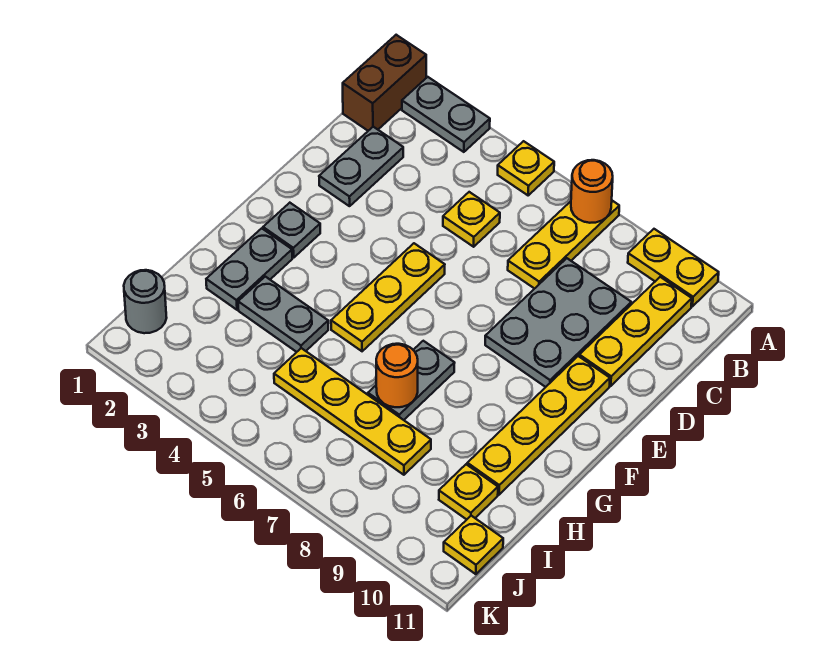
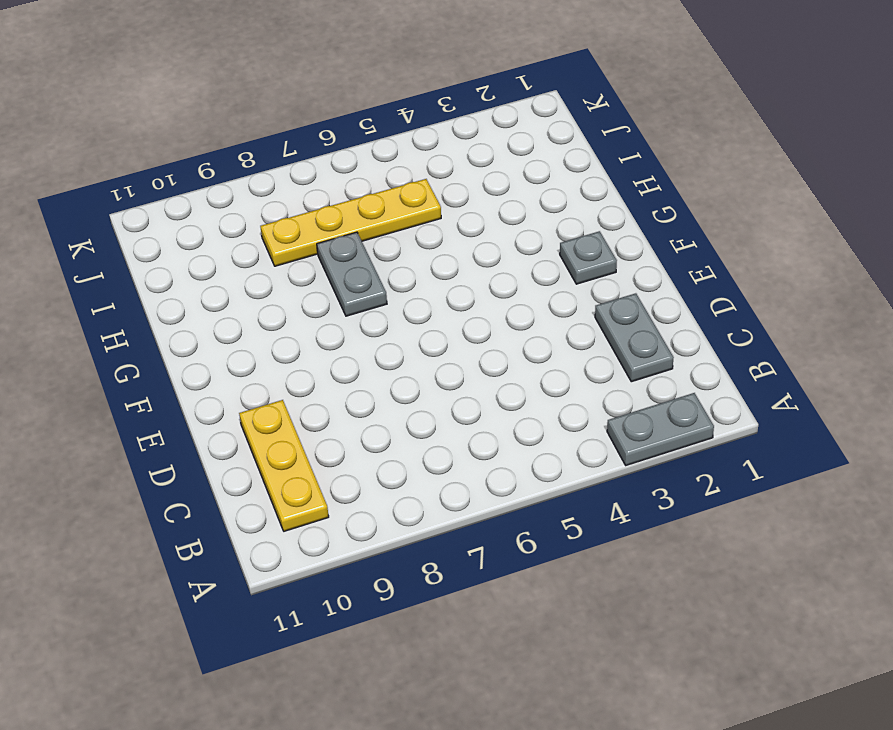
none -> brown brick A1:B1 level 1
none -> yellow plate A5 level 1
none -> yellow plate A7:C7 level 1

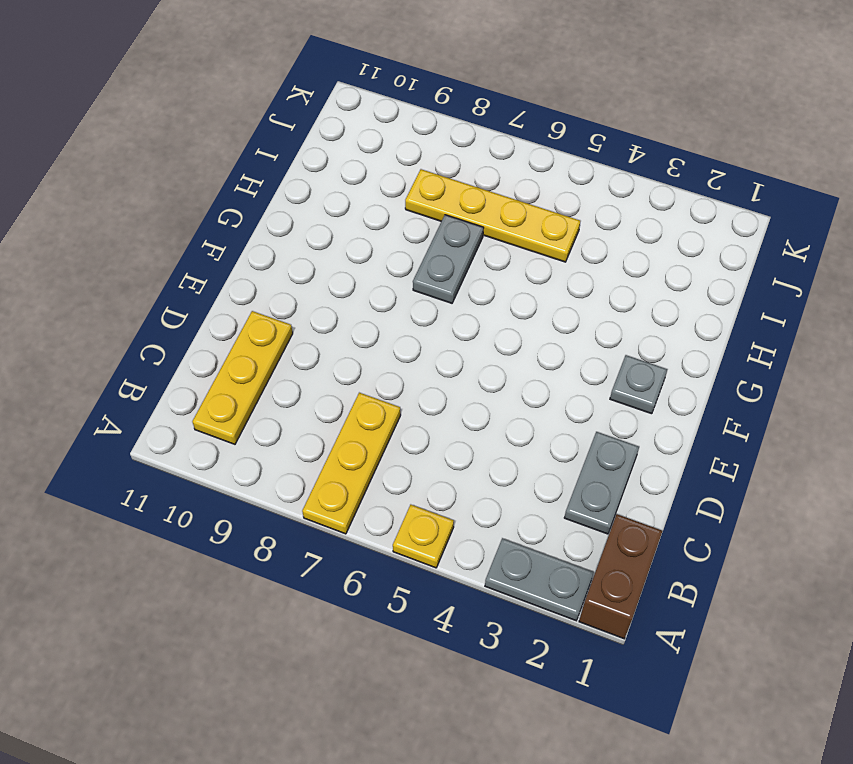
none -> yellow plate A9:A10 level 1
none -> yellow plate C5 level 1
none -> grey plate C8:E9 level 1

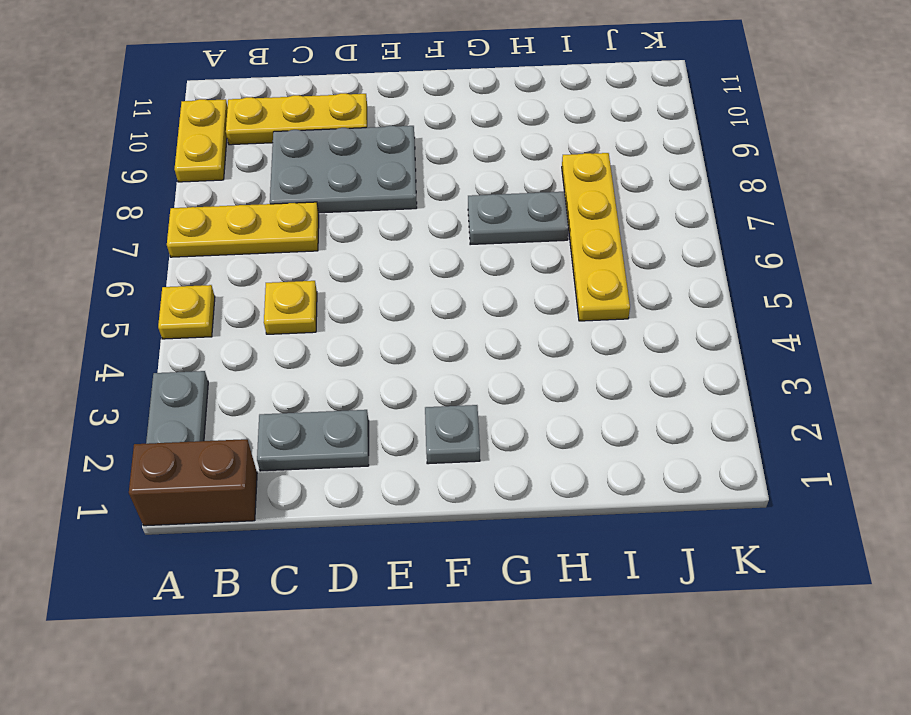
none -> yellow plate E5:G5 level 1
none -> yellow plate E10:H10 level 1
none -> grey plate G2:H2 level 1

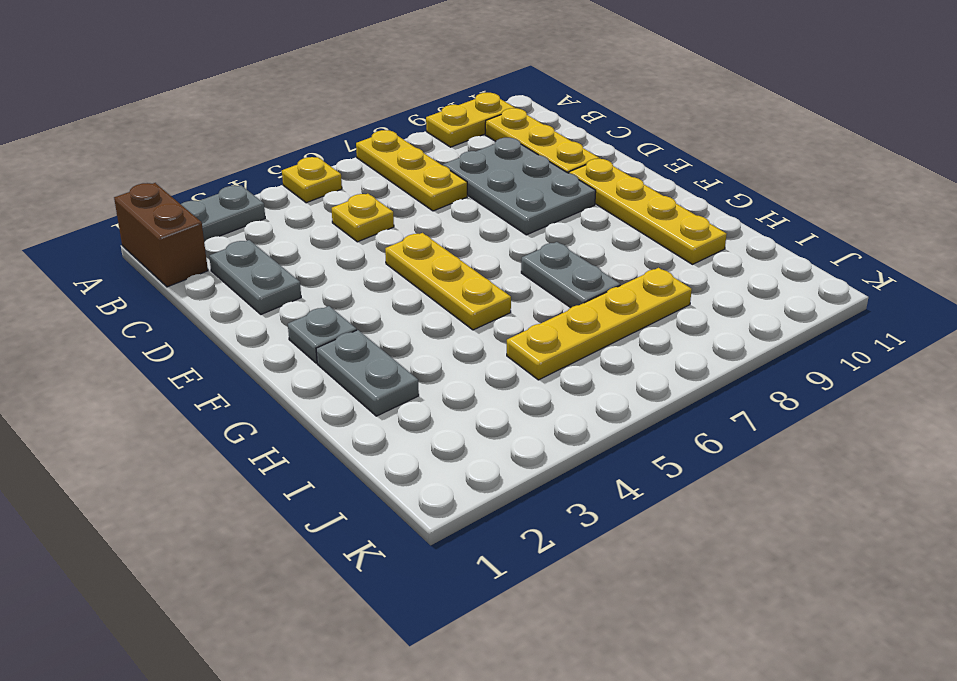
none -> grey plate H3:H4 level 1
none -> yellow plate I10 level 1
none -> grey round brick J1 level 1

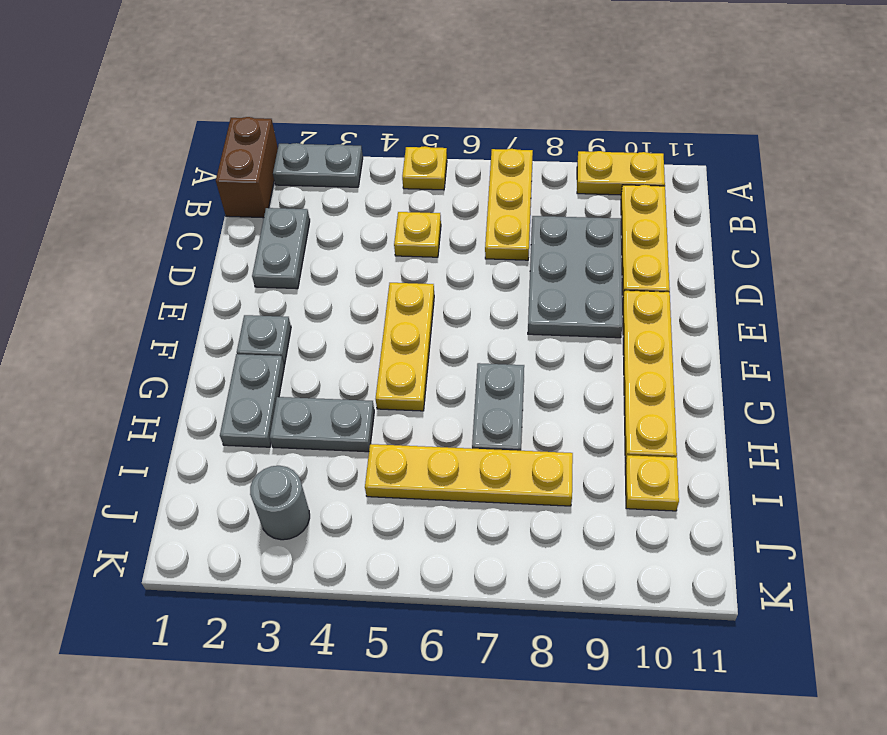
grey round brick J3 level 1 -> grey round brick J1 level 1
none -> yellow plate J11 level 1
none -> orange round brick A7 level 2
none -> orange round brick H7 level 2

